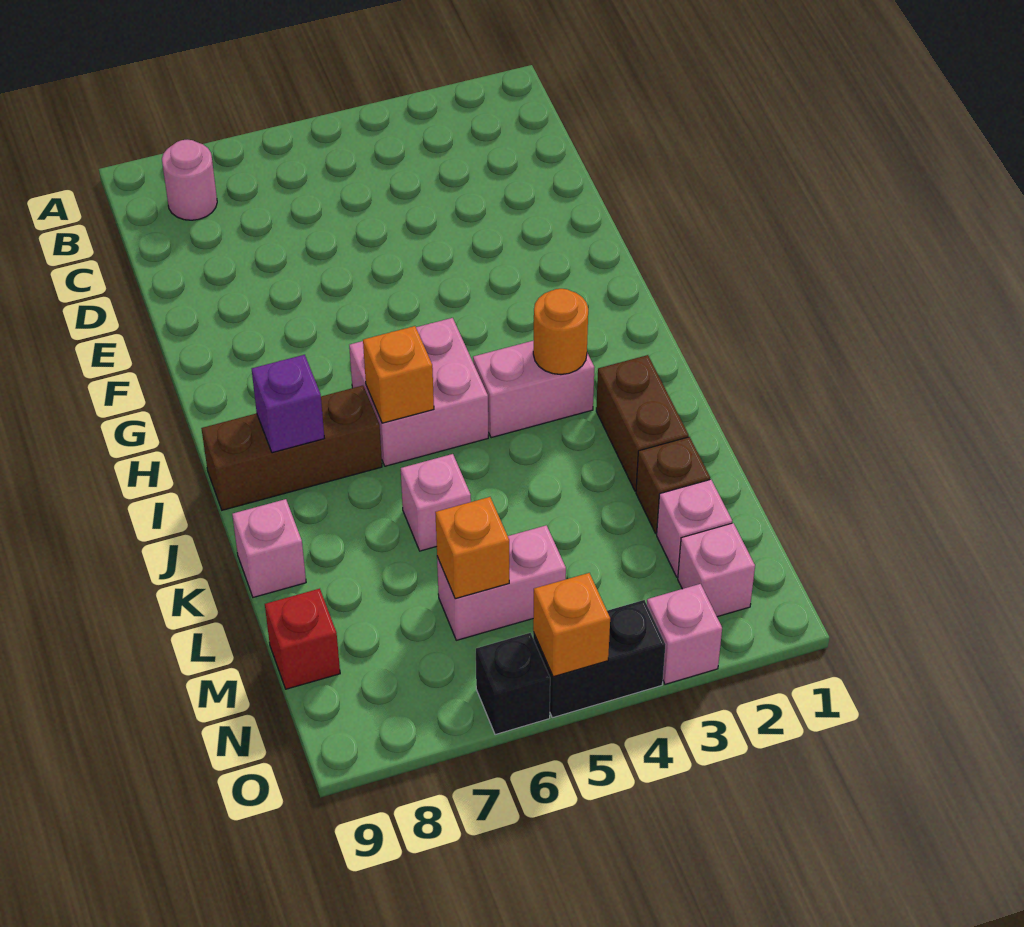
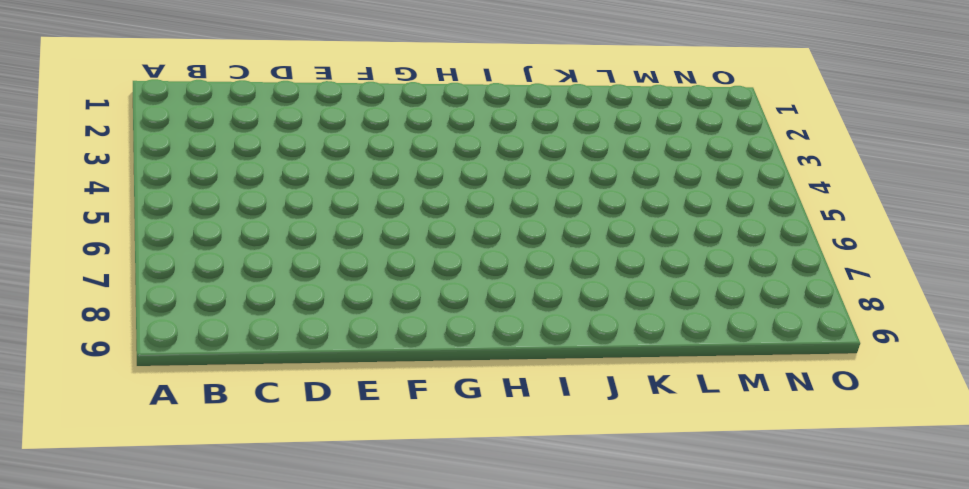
none -> pink round brick B8 level 1
none -> pink brick H5:I6 level 1
none -> pink brick I3:I4 level 1

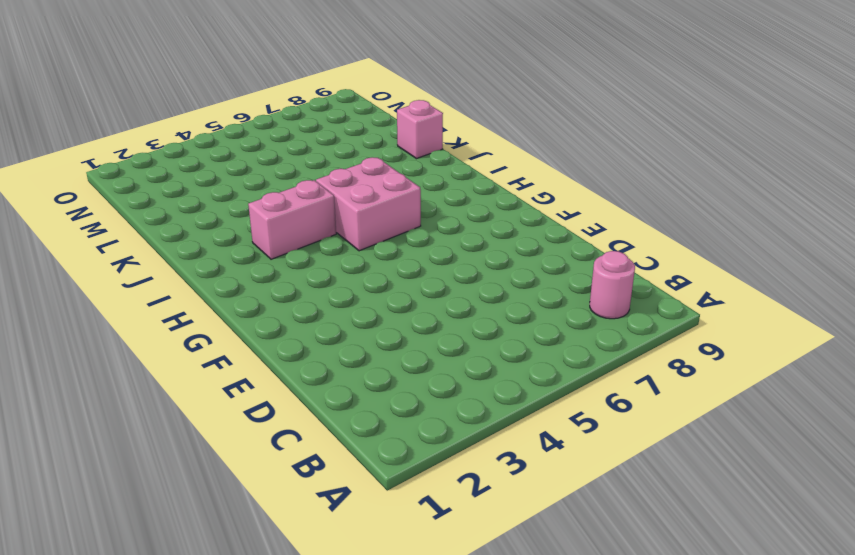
none -> brown brick I7:I9 level 1
none -> brown brick J2:K2 level 1
none -> pink brick K6 level 1

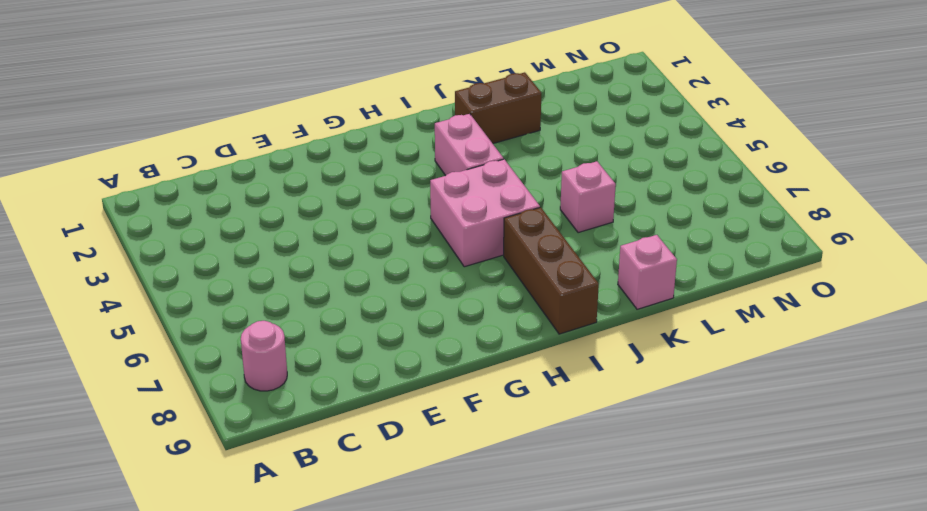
none -> brown brick L2 level 1
none -> pink brick M2 level 1
none -> pink brick M5:M6 level 1

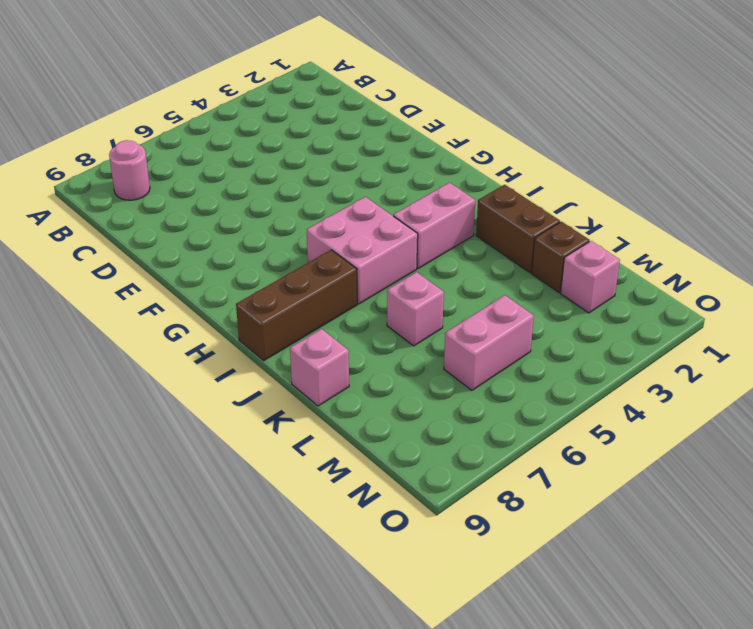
none -> red brick M9 level 1
none -> pink brick N2 level 1
none -> pink brick O3 level 1

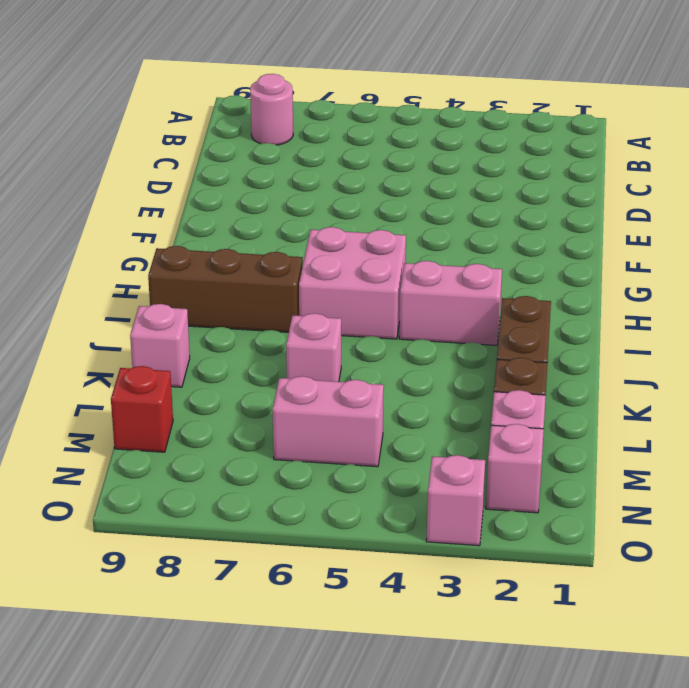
none -> black brick O4:O5 level 1
none -> black brick O6 level 1
none -> orange round brick I3 level 2

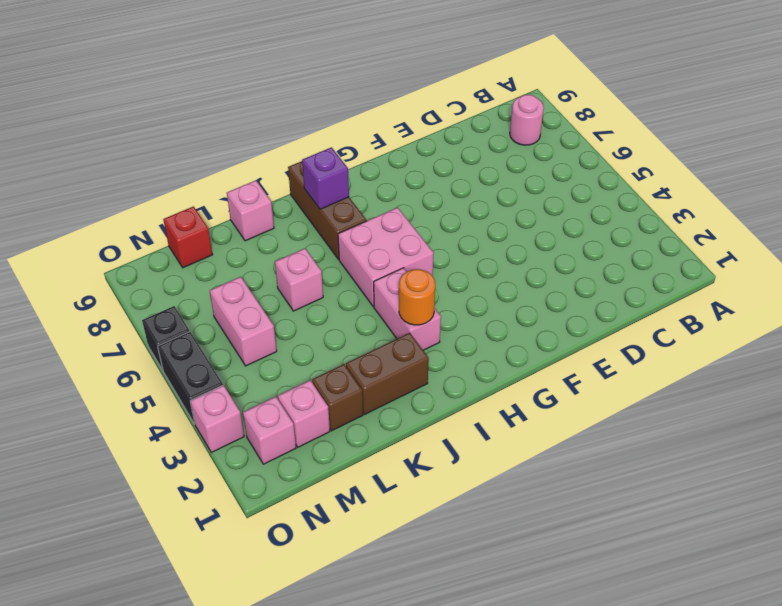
none -> orange brick I6 level 2
none -> orange brick M6 level 2
none -> orange brick O5 level 2

